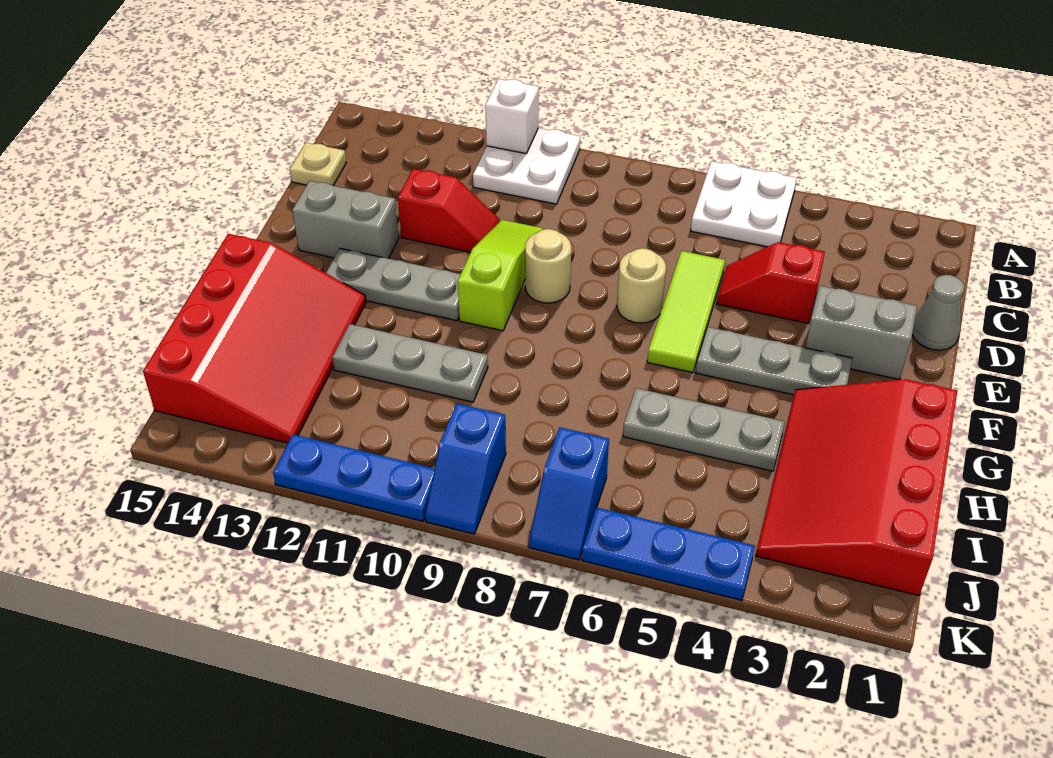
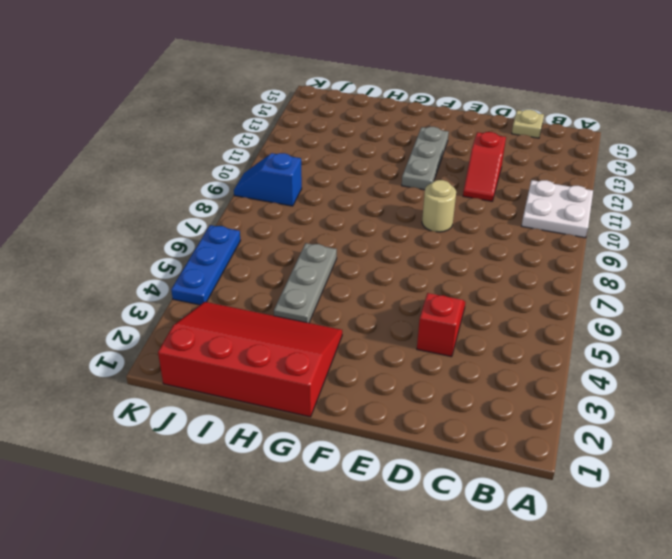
none -> white plate A5:B6 level 1
none -> grey cone D1 level 1
none -> lime tile D6:F6 level 1

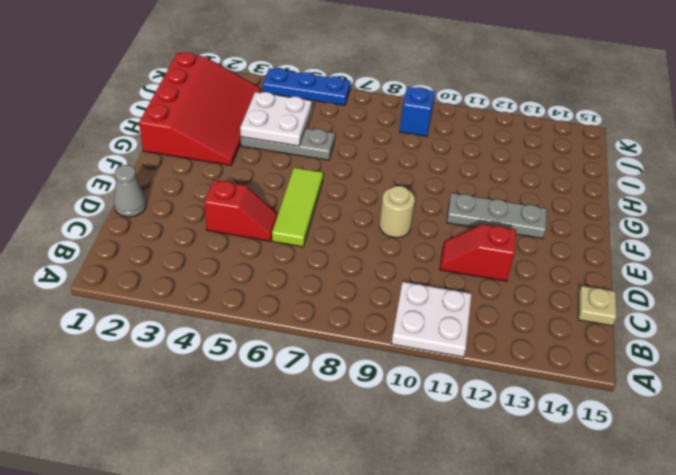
white plate H4:I5 level 2 -> white plate A5:B6 level 1
none -> lime slope D10:F10 level 1 top F
none -> grey brick E2:E3 level 1
none -> tan round brick E7 level 1

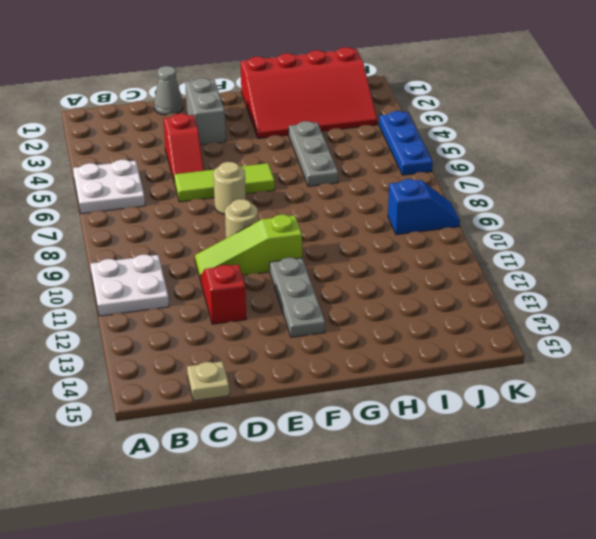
none -> grey brick E13:E14 level 1
none -> grey plate F3:F5 level 1
none -> red slope G13:J15 level 1 top 15

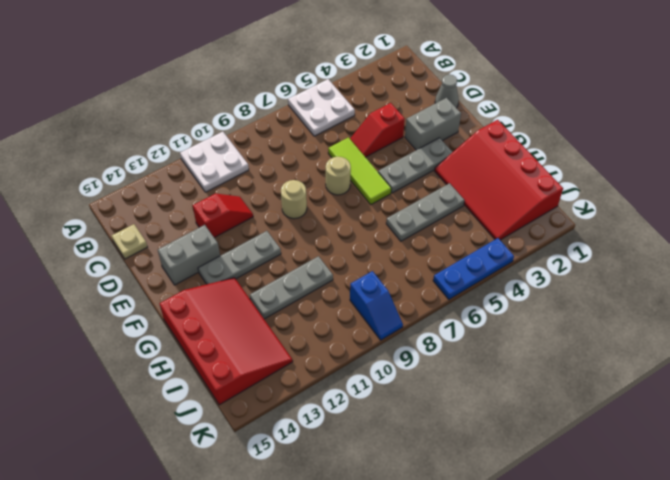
none -> lime slope D10:F10 level 1 top F
none -> blue slope J7:K7 level 1 top J
none -> blue plate K10:K12 level 1

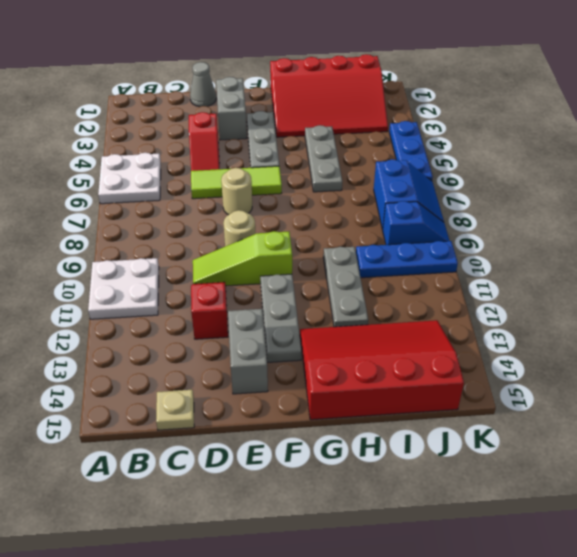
blue plate I10:K10 level 1 -> blue plate K10:K12 level 1
blue slope J7:K8 level 1 top J -> blue slope J7:K7 level 1 top J
none -> white brick A11 level 2

